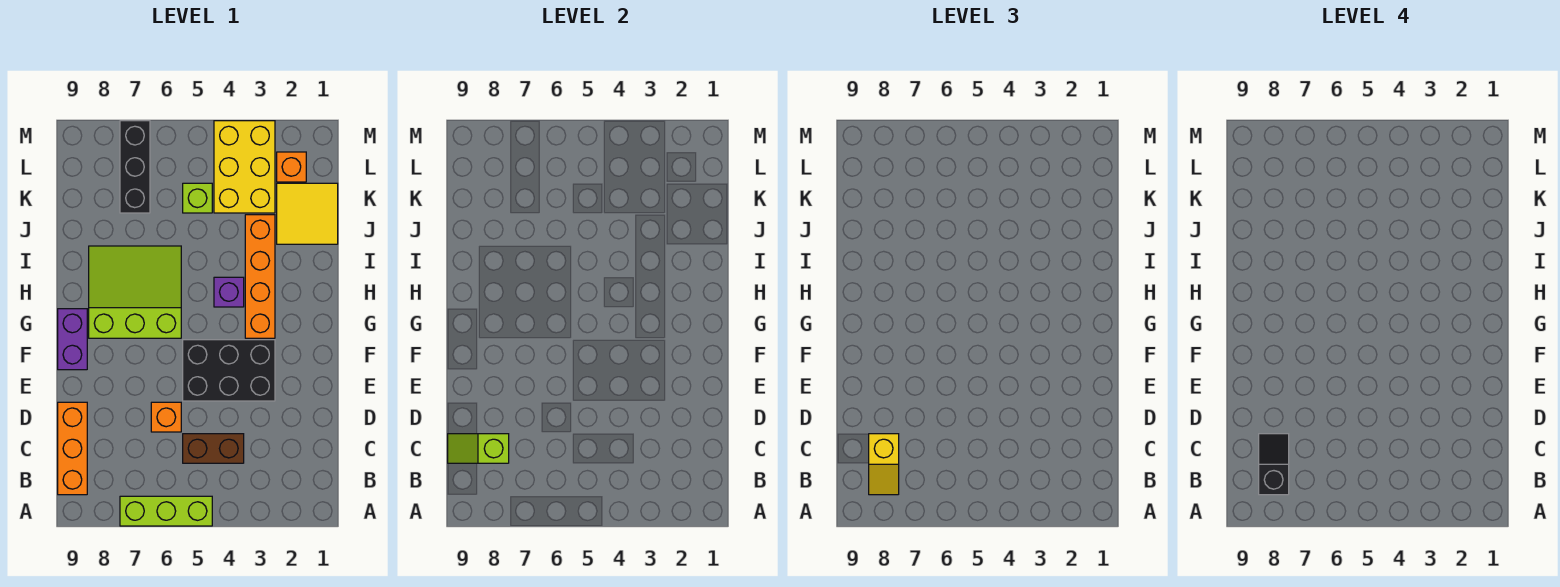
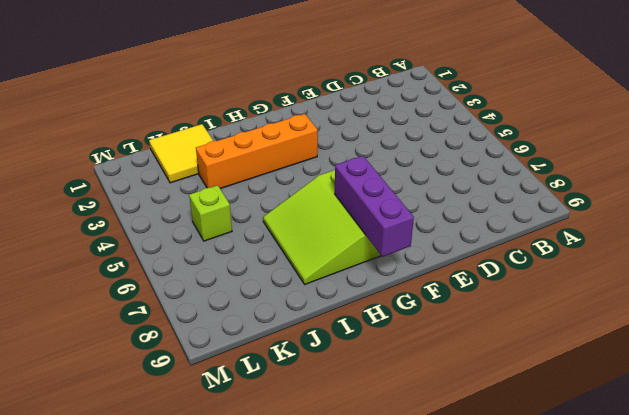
purple brick G7:G9 level 2 -> none
none -> lime brick A5:A7 level 1
none -> orange brick B9:D9 level 1
none -> brown brick C4:C5 level 1

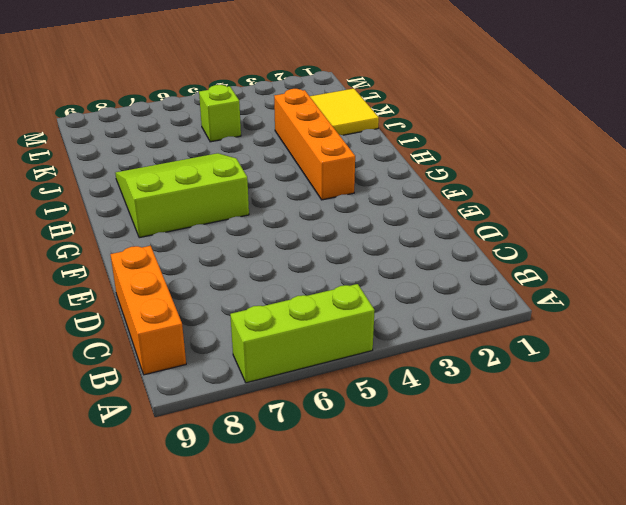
none -> brown brick C4:C5 level 1
none -> orange brick D6 level 1
none -> black brick E3:F5 level 1

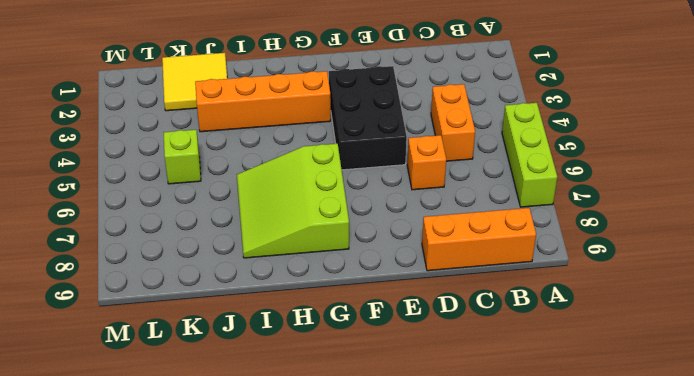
orange brick C4:C5 level 1 -> brown brick C4:C5 level 1
none -> purple brick F9:G9 level 1
none -> purple brick H4 level 1
none -> yellow brick K3:M4 level 1

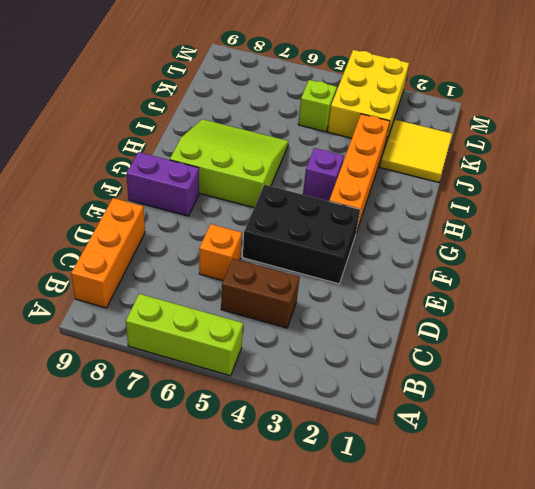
purple brick F8:F9 level 1 -> purple brick F9:G9 level 1
none -> black brick K7:M7 level 1
none -> orange brick L2 level 1
none -> lime slope C8:C9 level 2 top 8

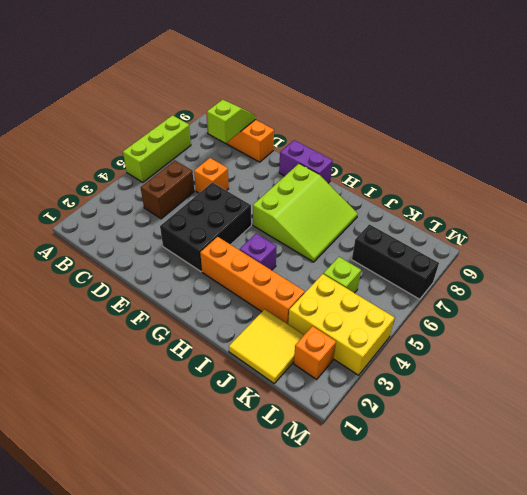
none -> yellow slope B8:C8 level 3 top C
none -> black slope B8:C8 level 4 top B

